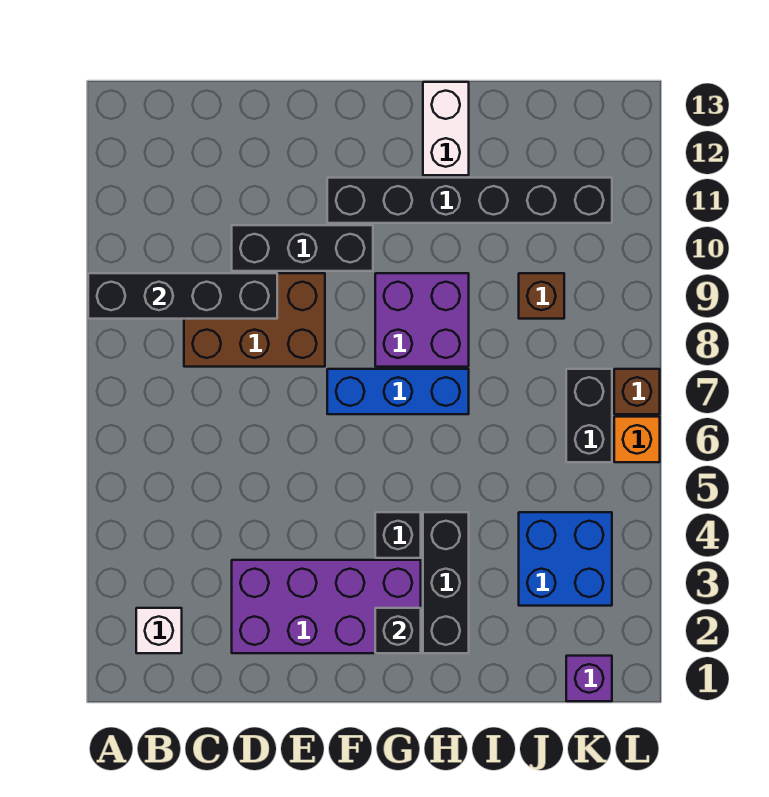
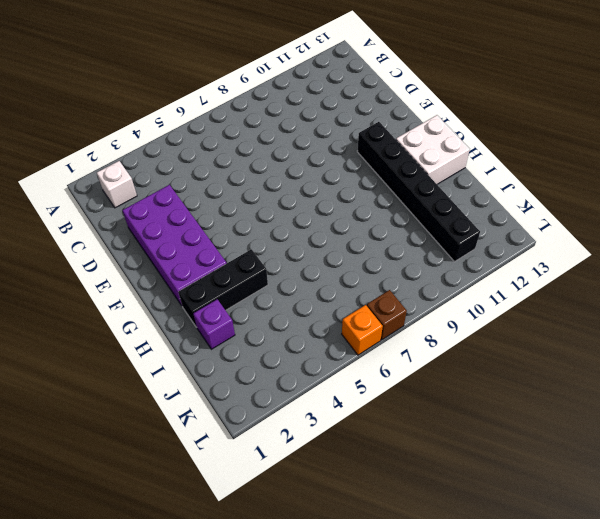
white brick G12:H13 level 1 -> white brick H12:H13 level 1
purple brick I2 level 1 -> purple brick K1 level 1
none -> brown brick C8:E9 level 1
none -> black brick D10:F10 level 1
none -> blue brick F7:H7 level 1

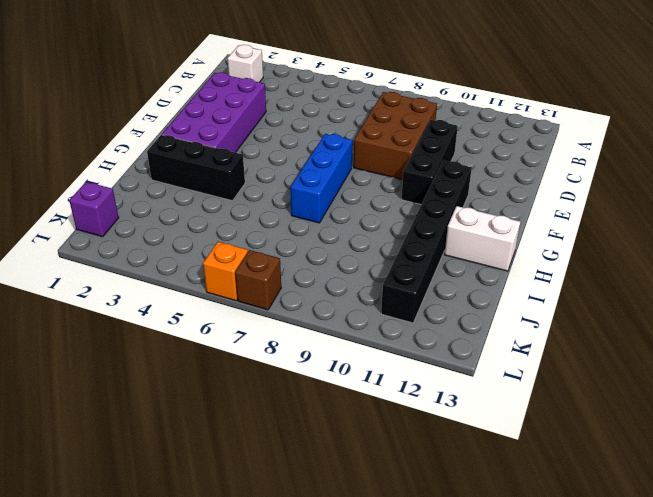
none -> black brick G4 level 1
none -> purple brick G8:H9 level 1
none -> blue brick J3:K4 level 1

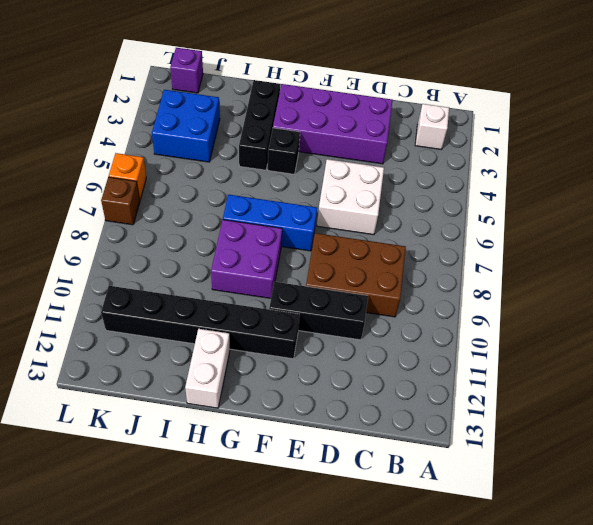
white brick D5:E6 level 1 -> none
none -> brown brick J9 level 1
none -> black brick K6:K7 level 1
none -> black brick A9:D9 level 2

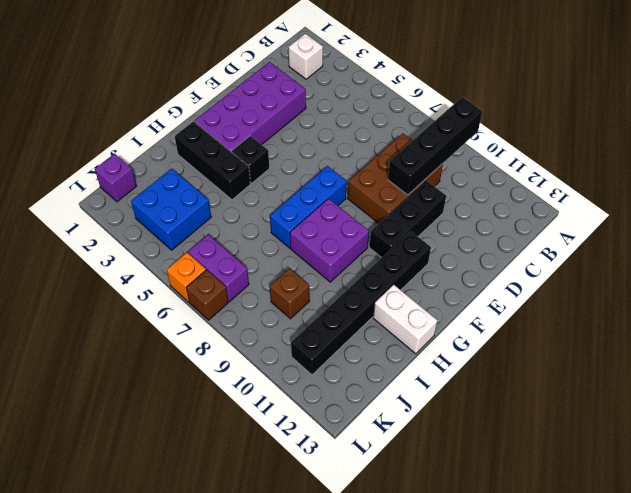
purple brick K6:K7 level 1 -> black brick K6:K7 level 1
none -> black brick G2 level 2

